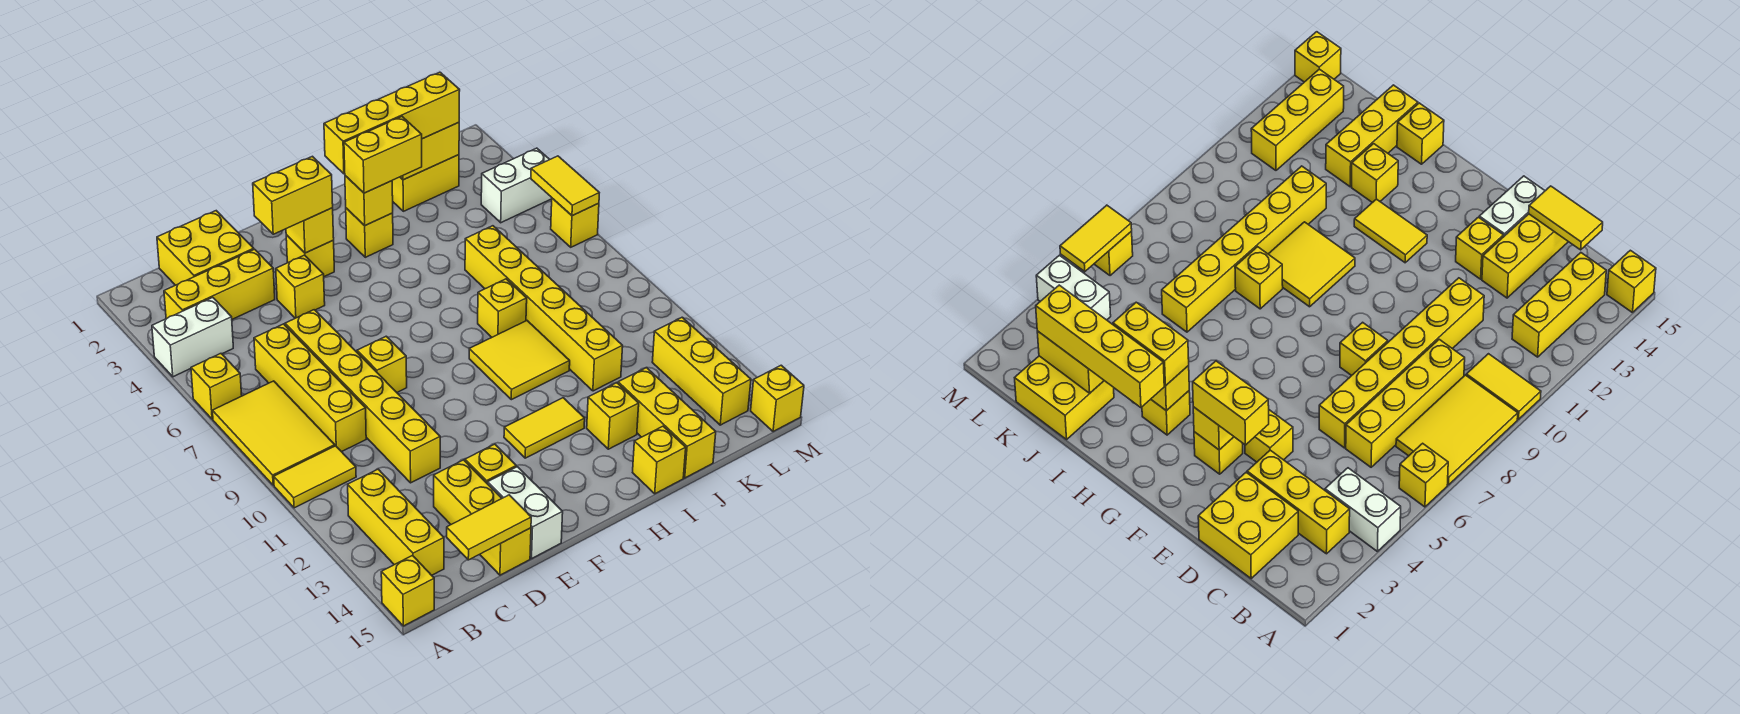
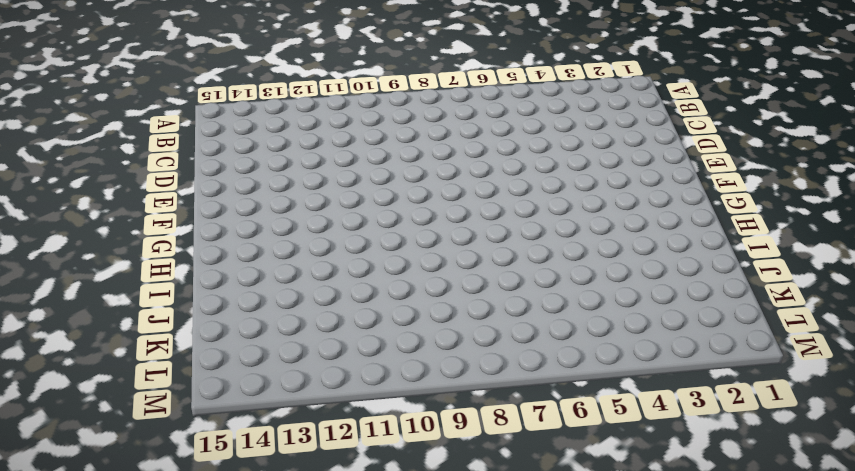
none -> white brick A4:B4 level 1
none -> yellow brick A6 level 1
none -> yellow tile A7:B9 level 1
none -> yellow tile A10:B10 level 1

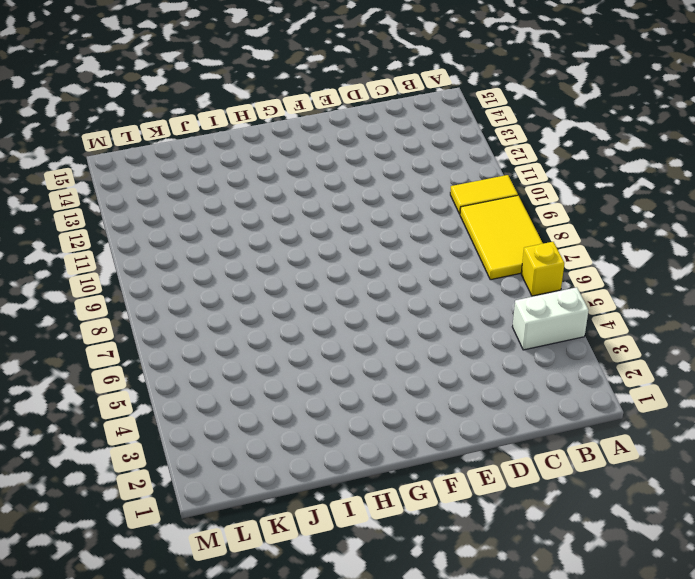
none -> yellow brick A15 level 1
none -> yellow brick B3:D3 level 1
none -> yellow brick B12:B14 level 1
none -> yellow brick C1:D2 level 1

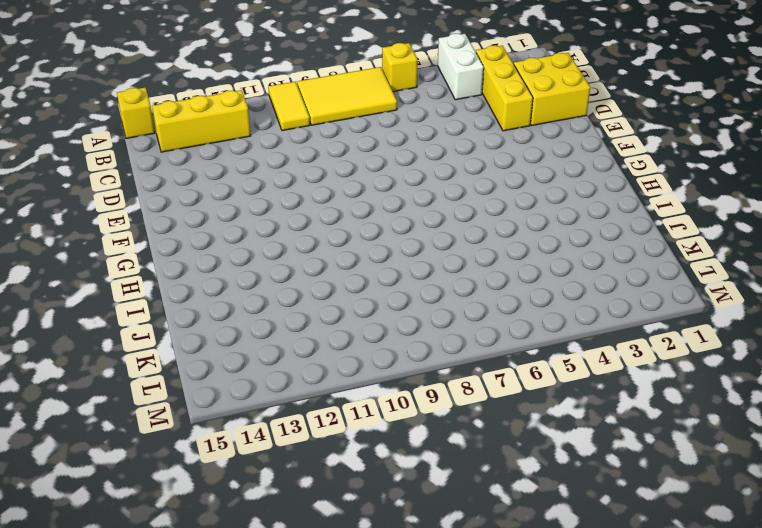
none -> yellow brick C6:C9 level 1
none -> yellow brick D6:D11 level 1
none -> yellow brick D13:D15 level 1
none -> yellow brick E4 level 1

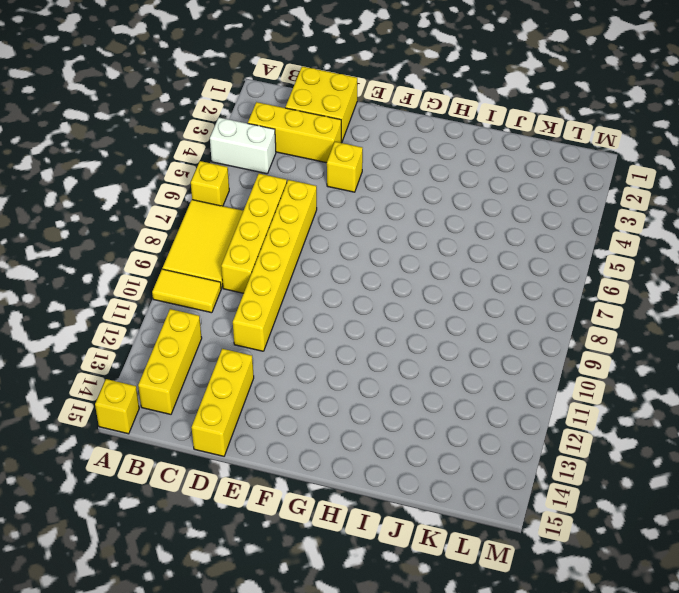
none -> yellow brick E8 level 1
none -> yellow brick E13 level 1
none -> white brick E14:E15 level 1
none -> yellow brick F3 level 1

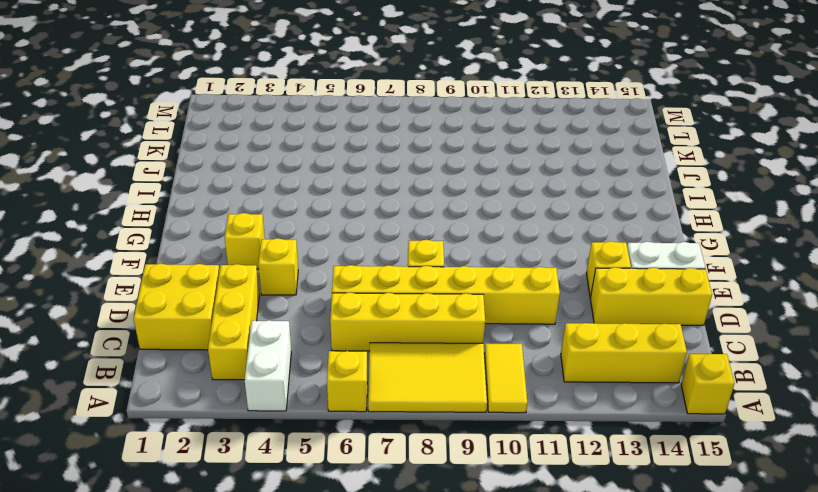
none -> yellow tile G12:H12 level 1
none -> yellow brick H3 level 1
none -> yellow tile H9:I10 level 1
none -> yellow brick I8 level 1

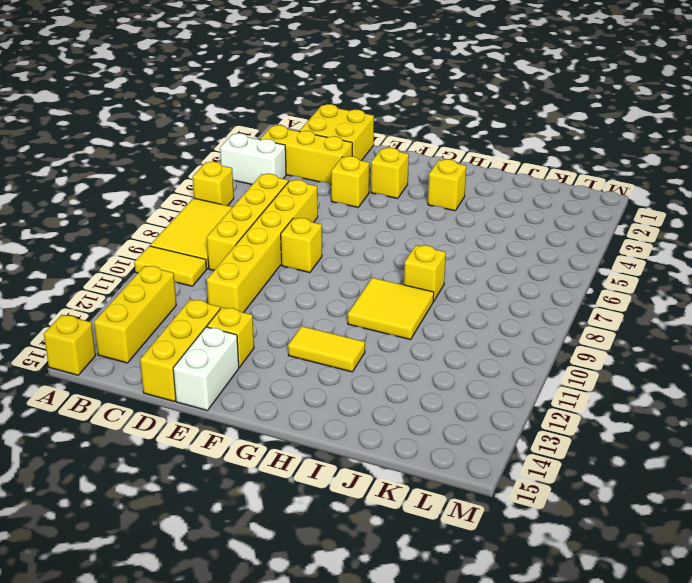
none -> yellow brick I13 level 1
none -> yellow brick I15 level 1
none -> yellow brick J1:K2 level 1
none -> yellow brick J6:J11 level 1

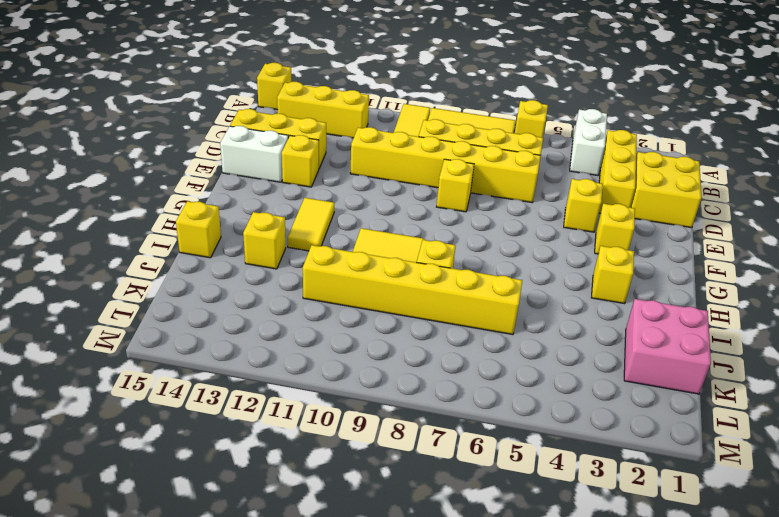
pink brick J1:K2 level 1 -> yellow brick J1:K2 level 1
none -> yellow brick J13:J15 level 1
none -> white brick L4:M4 level 1
none -> yellow brick L12:L14 level 1
none -> yellow brick M6 level 1

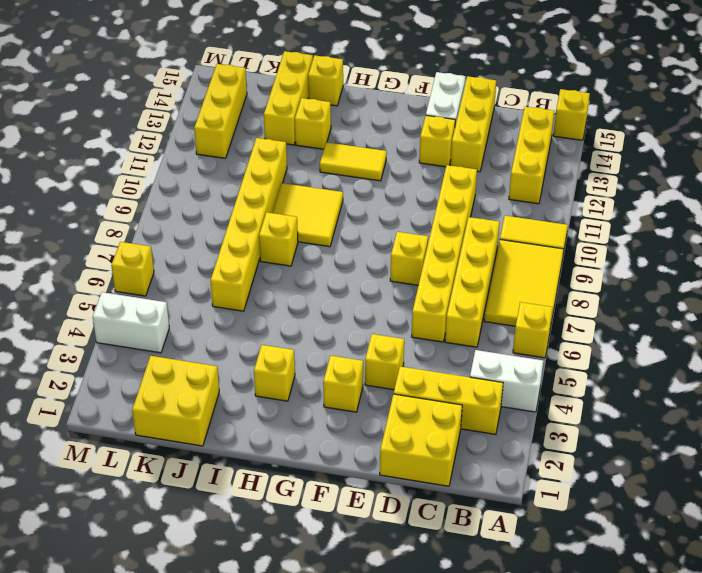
none -> yellow brick M15 level 1
none -> yellow tile C15:D15 level 2
none -> yellow brick F3 level 2
none -> yellow brick H3 level 2

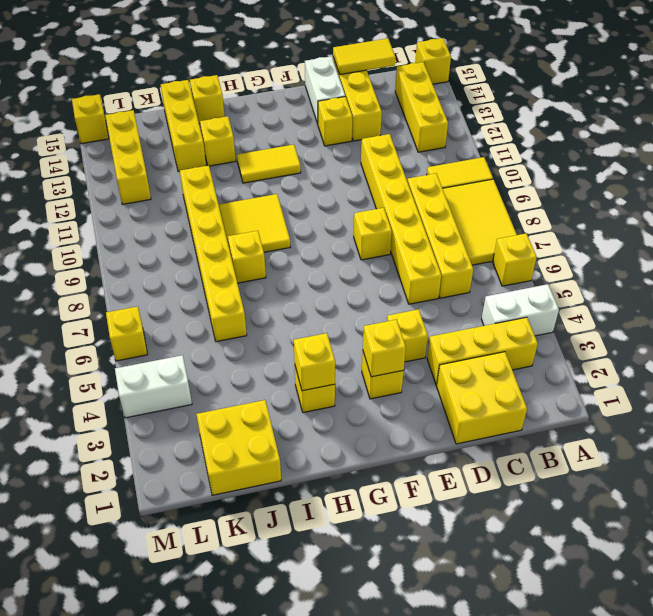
none -> yellow brick J2:K2 level 2
none -> yellow tile M5:M6 level 2
none -> yellow brick E3:F3 level 3
none -> yellow brick H2:K2 level 3

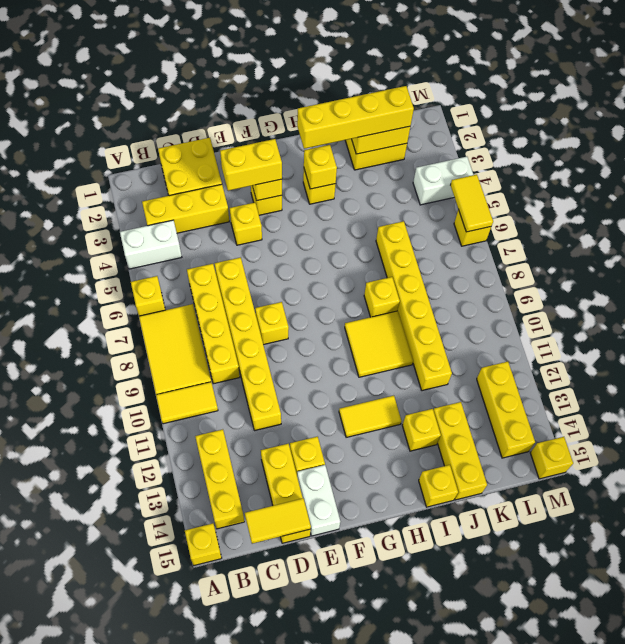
none -> yellow brick H3:I3 level 3

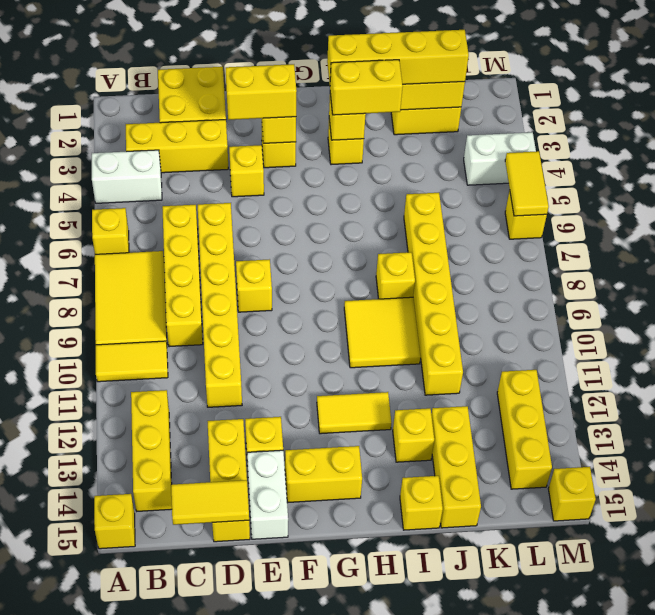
yellow brick F14:G14 level 1 -> none

